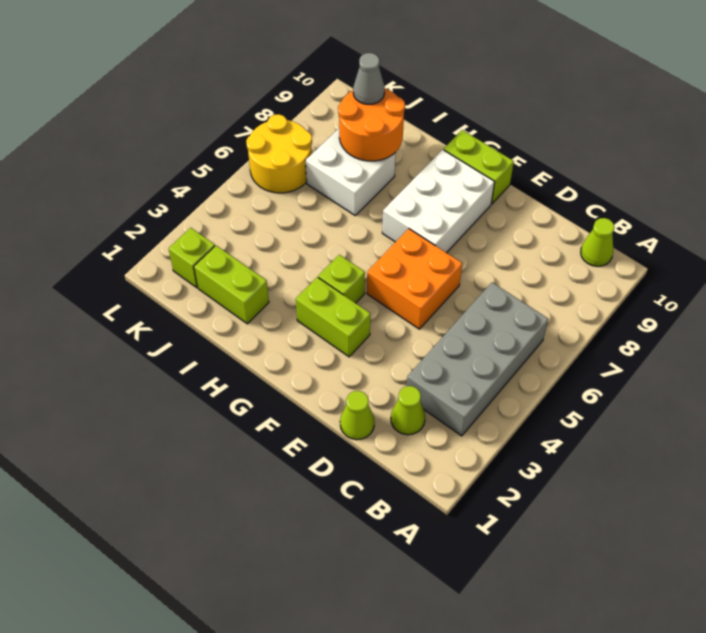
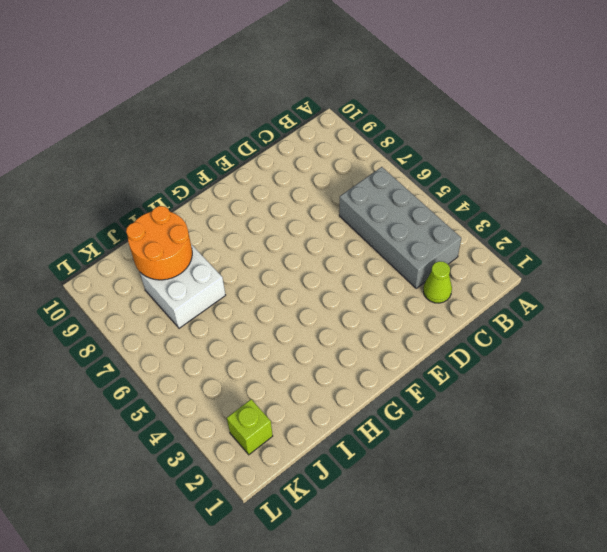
none -> lime cone B10 level 1
none -> lime cone D1 level 1
none -> orange brick E5:F6 level 1

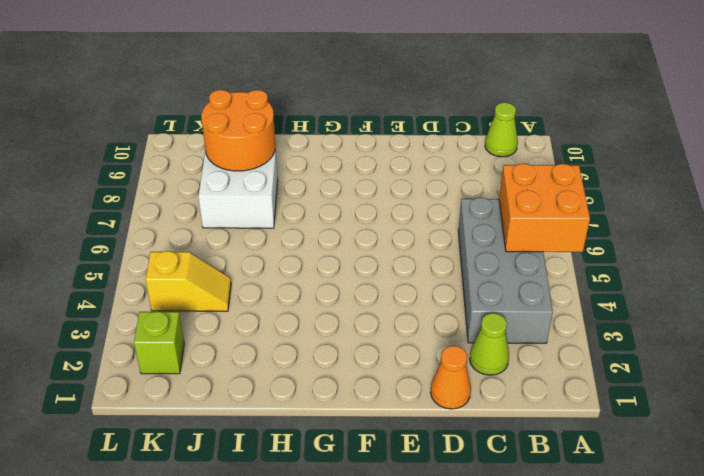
orange brick A5:B6 level 2 -> orange brick E5:F6 level 1
orange cone D1 level 1 -> lime cone D1 level 1
yellow slope J4:K4 level 1 top K -> none
none -> lime brick F3:G3 level 1
none -> white brick F7:G9 level 1
none -> lime brick F10:G10 level 1

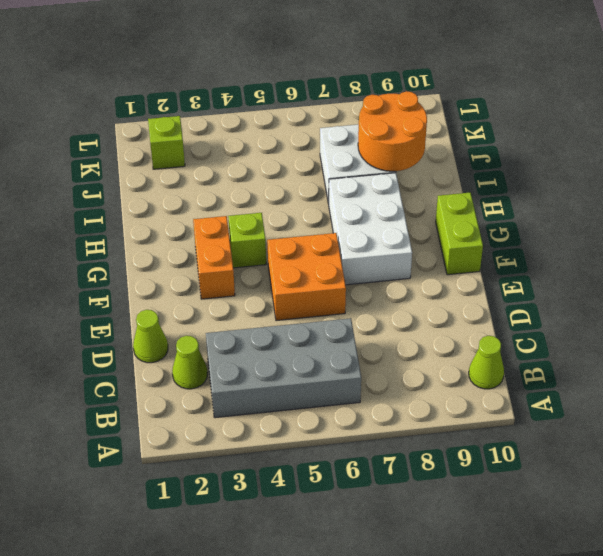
orange brick F3:G3 level 1 -> lime brick F3:G3 level 1
white brick F7:H8 level 1 -> white brick F7:G9 level 1
none -> lime brick I2:J2 level 1
none -> yellow round brick K6:L7 level 1
none -> grey cone J9 level 3

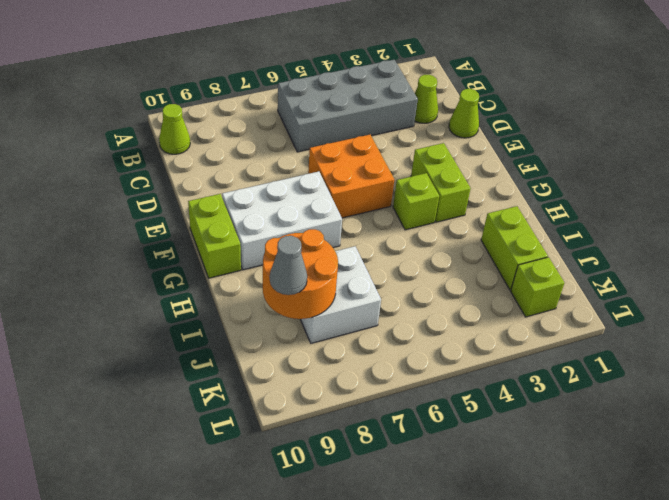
none -> yellow round brick K6:L7 level 1

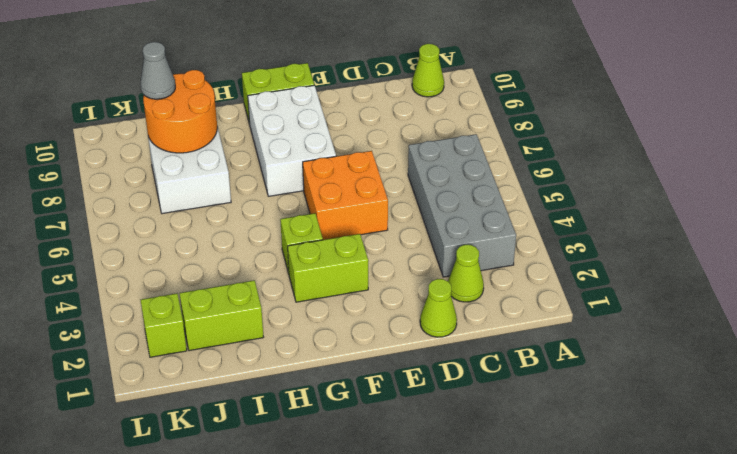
none -> yellow round brick K6:L7 level 1

